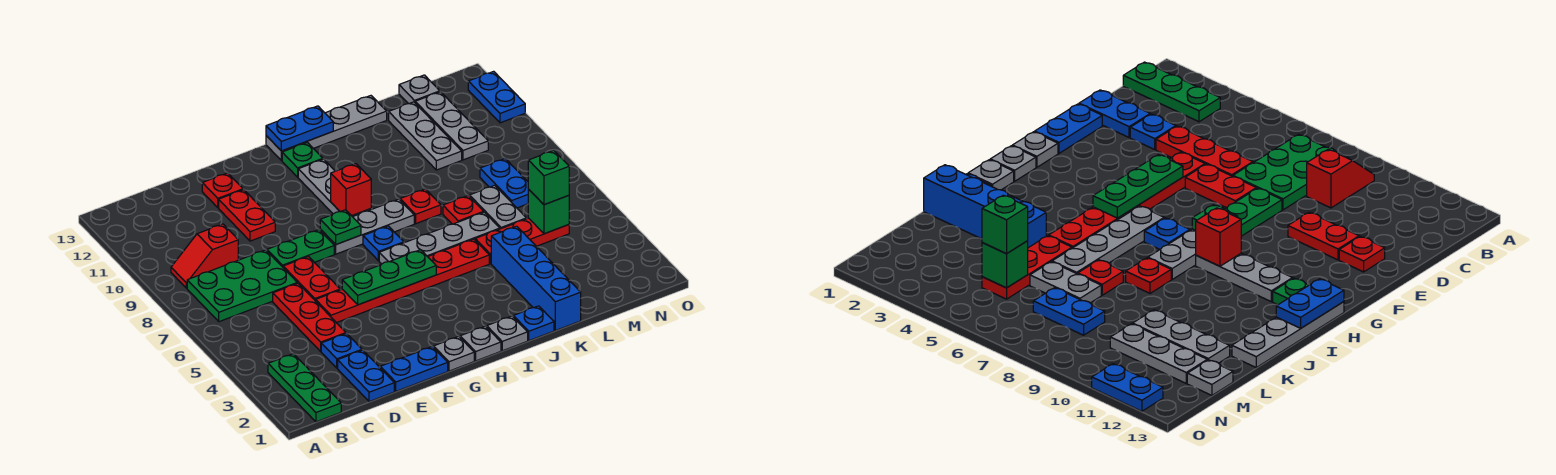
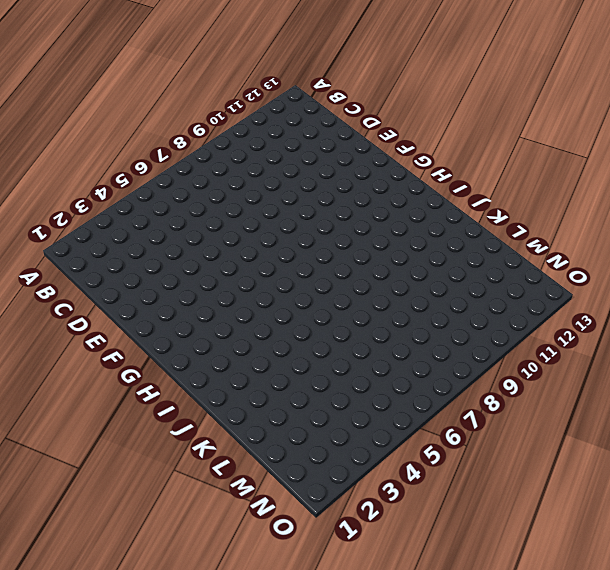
none -> green plate B1:B3 level 1
none -> green plate B7:D8 level 1
none -> red slope B9:C9 level 1 top C
none -> blue plate D1:D2 level 1

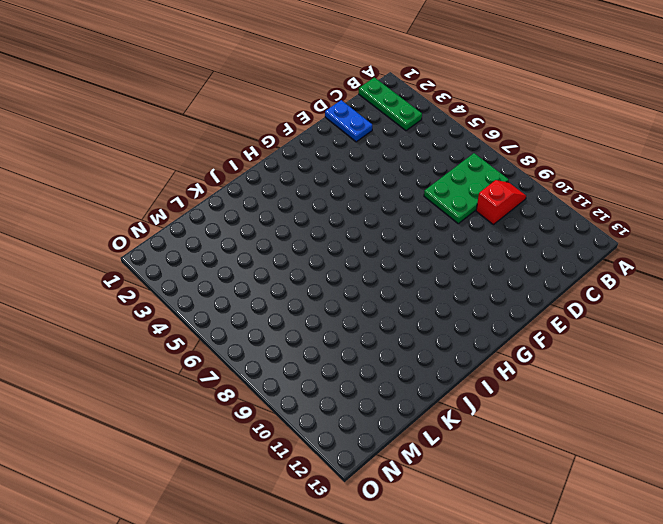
none -> blue plate D3 level 1
none -> red plate D4:D6 level 1
none -> blue plate E1:F1 level 1
none -> red plate E5:J5 level 1

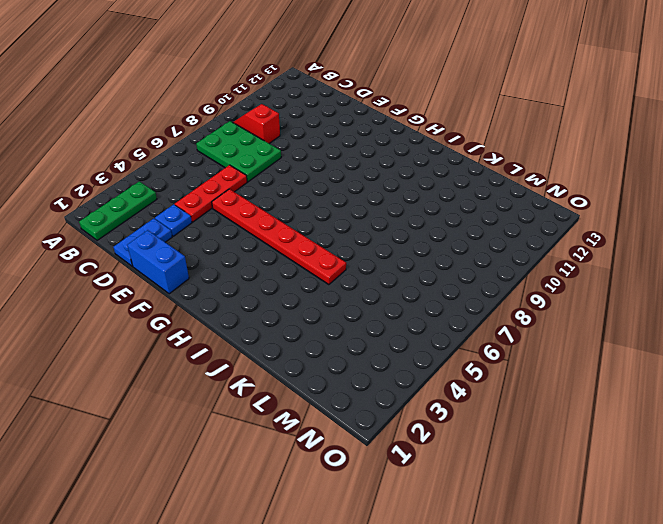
blue brick E1:F1 level 1 -> blue plate E1:F1 level 1
none -> red plate E6:E7 level 1
none -> green plate E8:F8 level 1
none -> red plate E10:E11 level 1
none -> red plate E12 level 1

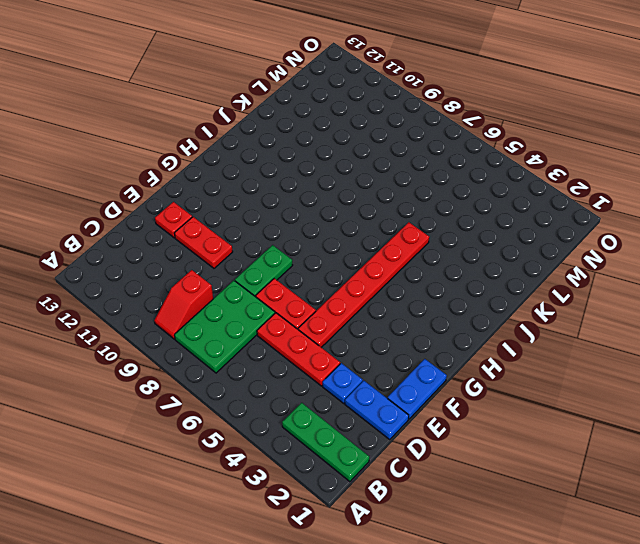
none -> grey plate G1 level 1
none -> grey plate G8:I8 level 1
none -> grey plate H1 level 1
none -> grey plate H6:K6 level 1

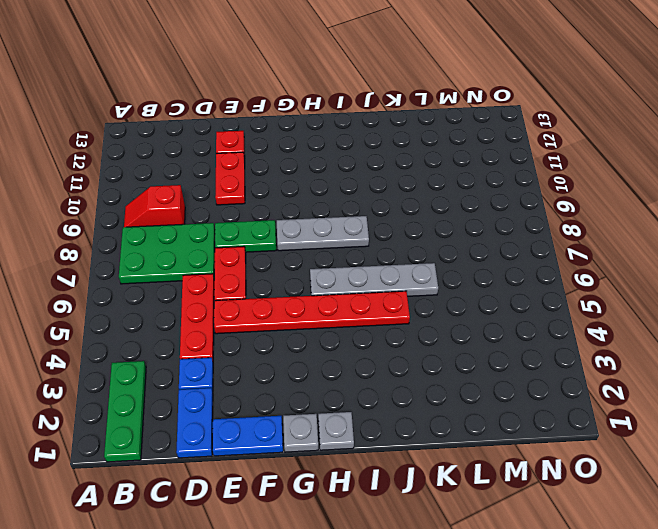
none -> blue plate H7 level 1
none -> grey plate H9:H11 level 1
none -> green plate H12 level 1
none -> grey plate H13:K13 level 1

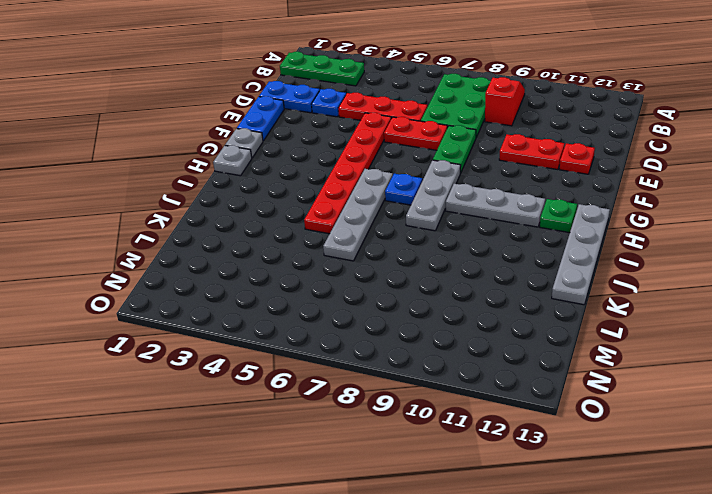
none -> grey plate I1 level 1
none -> blue plate J1 level 1
none -> red plate J8 level 1
none -> blue brick K1:K4 level 1

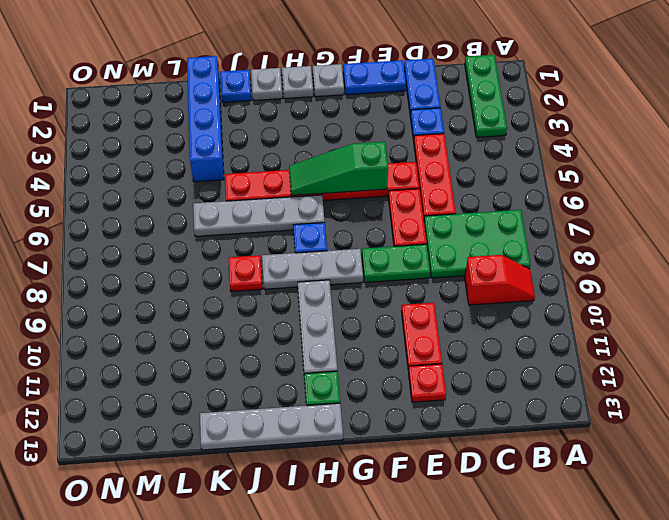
green slope F5:H5 level 2 top F -> green plate F5:H5 level 2
none -> red plate K5:M5 level 1
none -> red plate K7 level 1
none -> grey plate L6:L7 level 1
none -> grey plate L10:L12 level 1

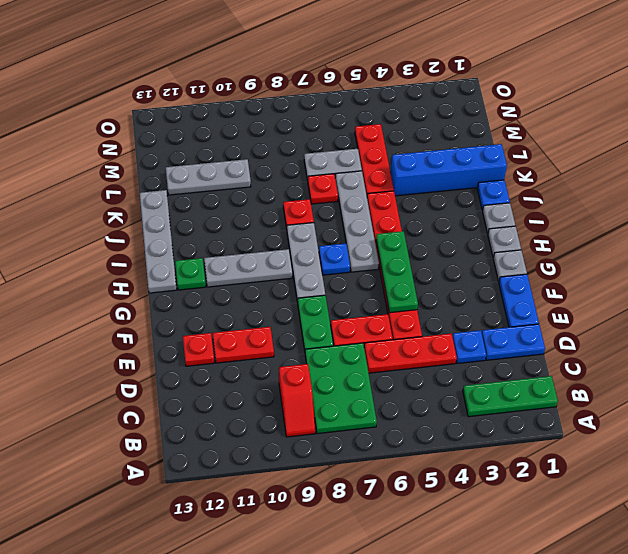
none -> blue plate M7:M8 level 1
none -> grey plate M10:M12 level 1
none -> grey plate M13 level 1
none -> blue plate O11:O12 level 1

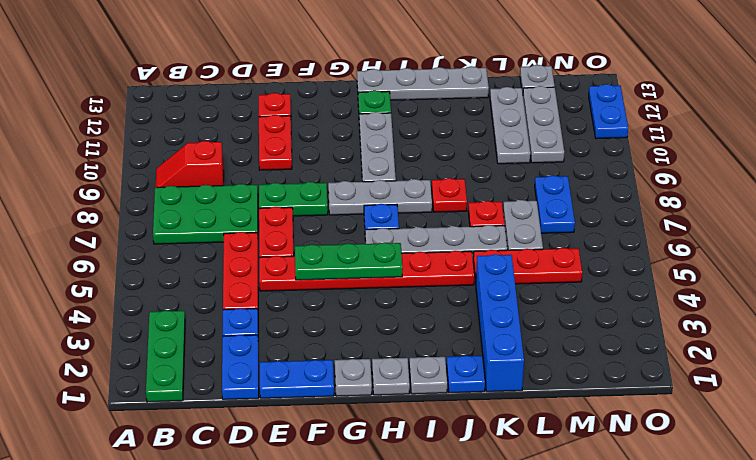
none -> green plate G8 level 2
none -> red brick H9 level 2
none -> blue plate H13:I13 level 2
none -> green brick M5 level 2

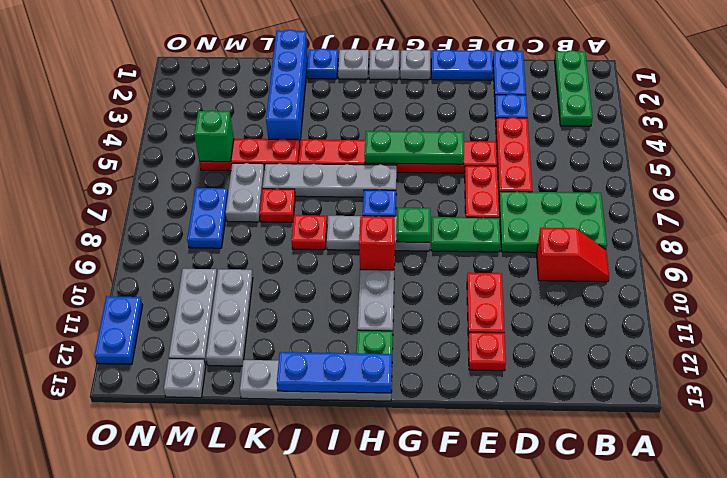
blue plate H13:J13 level 2 -> blue plate H13:I13 level 2
none -> green brick M5 level 3

